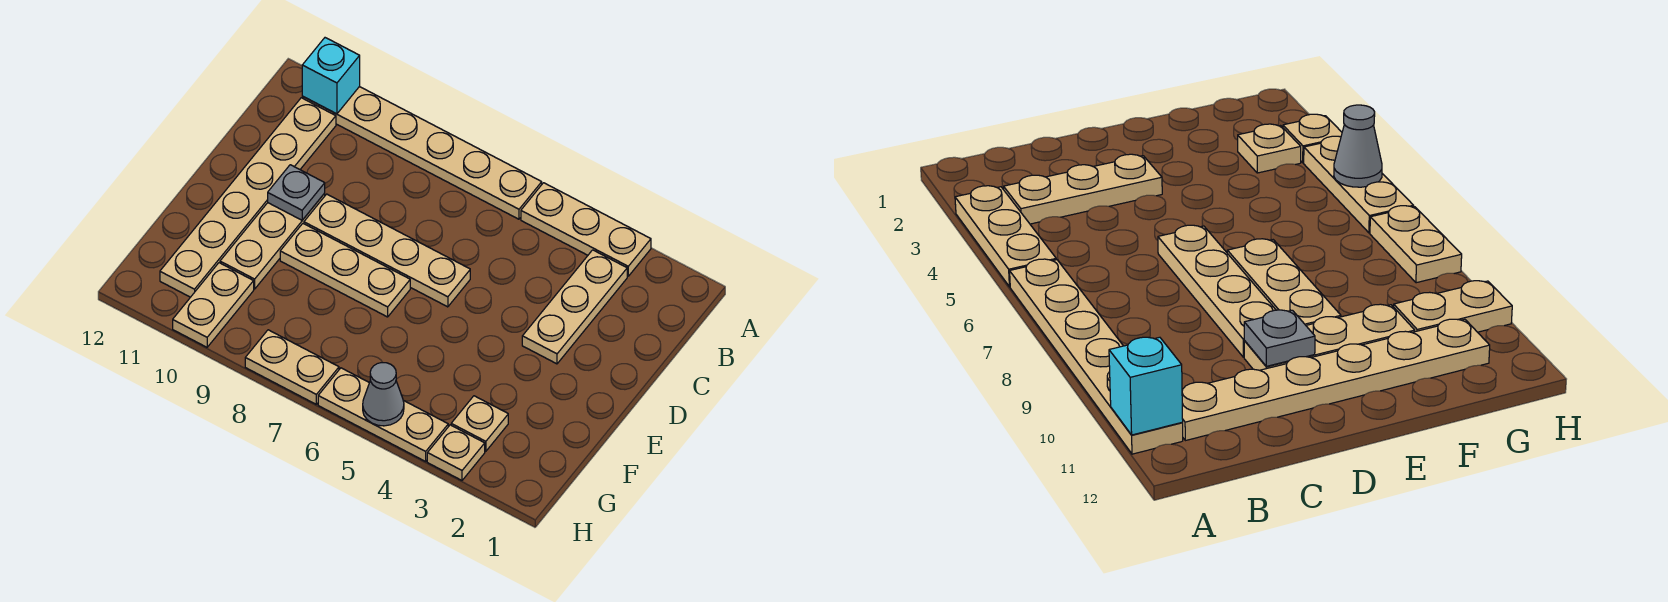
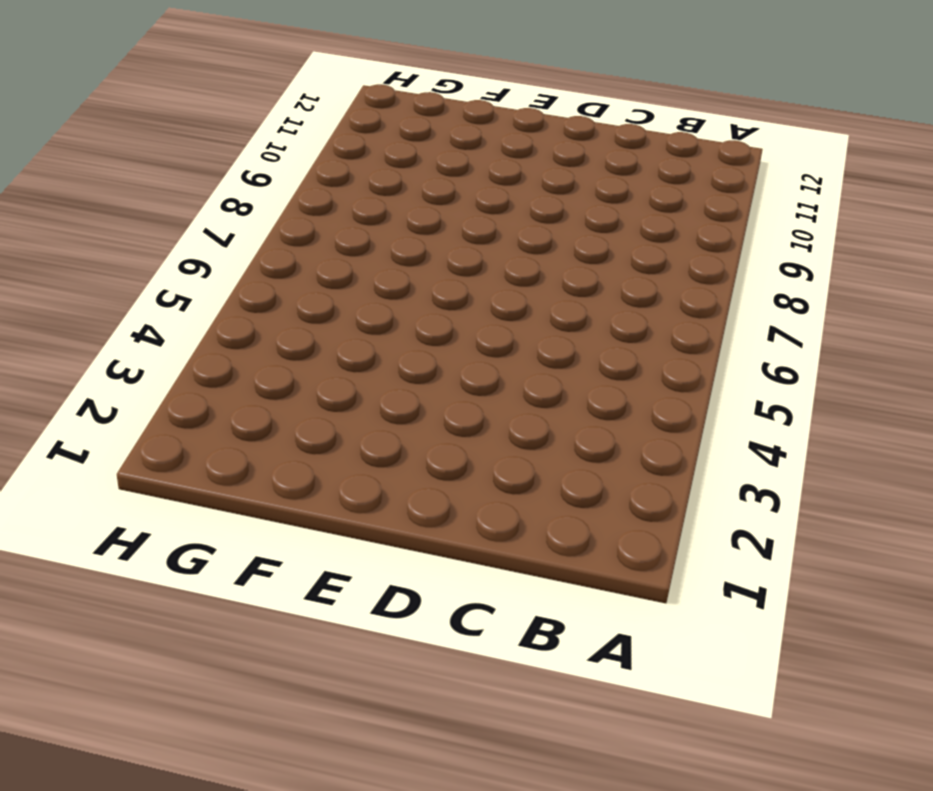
none -> tan plate A3:A5 level 1
none -> tan plate A6:A11 level 1
none -> tan plate B3:D3 level 1

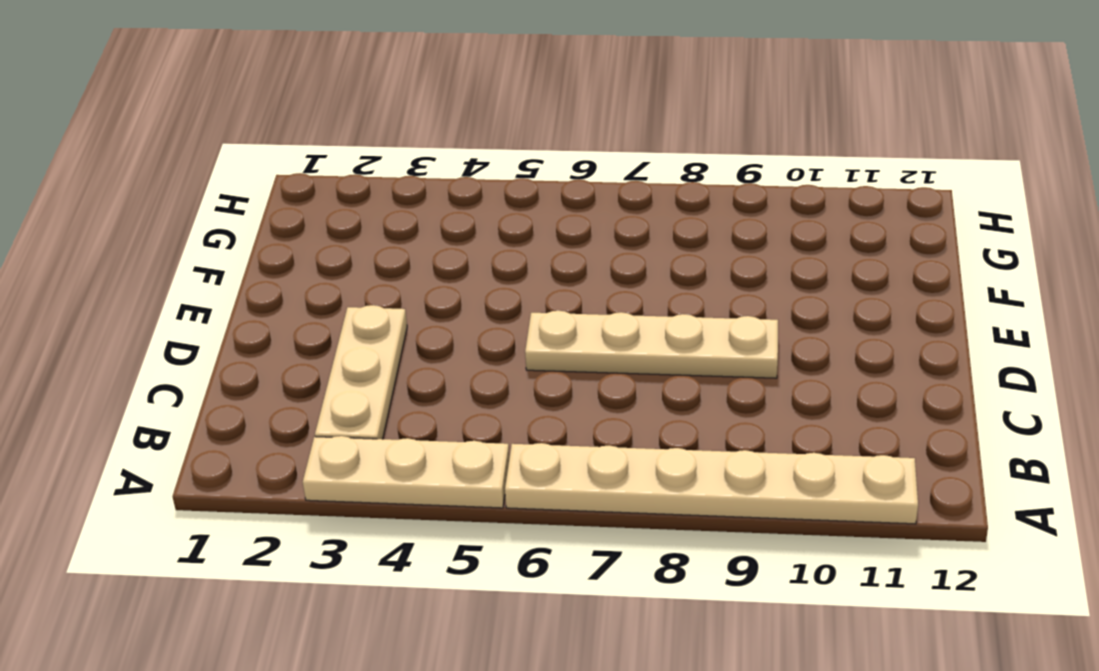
none -> tan plate B11:G11 level 1
none -> tan plate D10:F10 level 1
none -> tan plate E7:E9 level 1

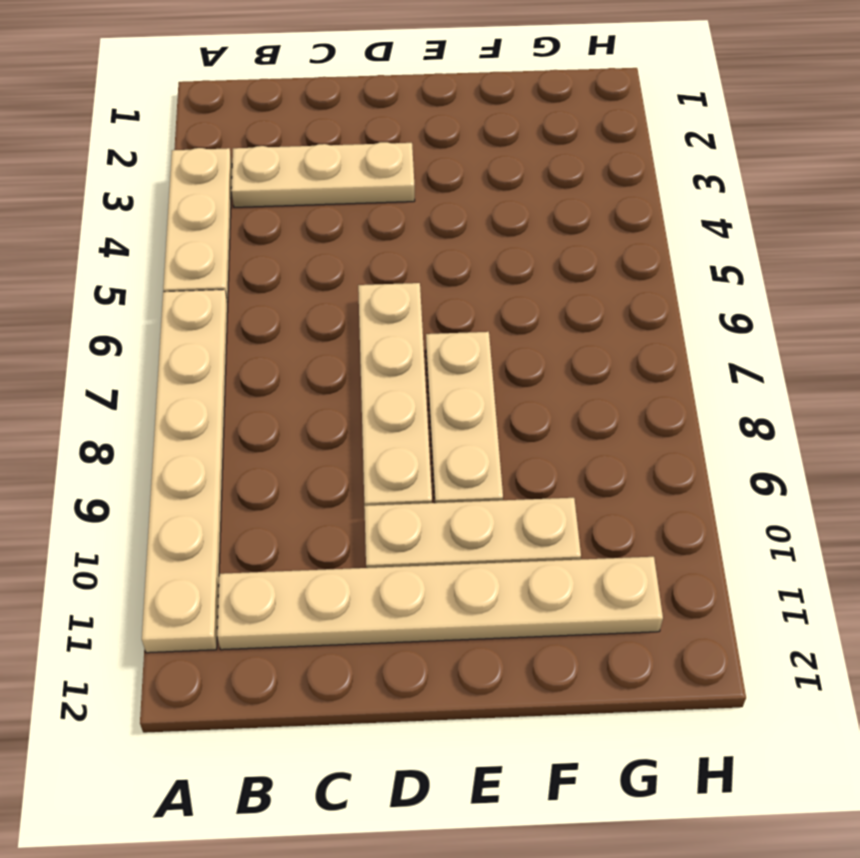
none -> tan plate G3 level 1
none -> tan plate G10:H10 level 1
none -> tan plate H3 level 1

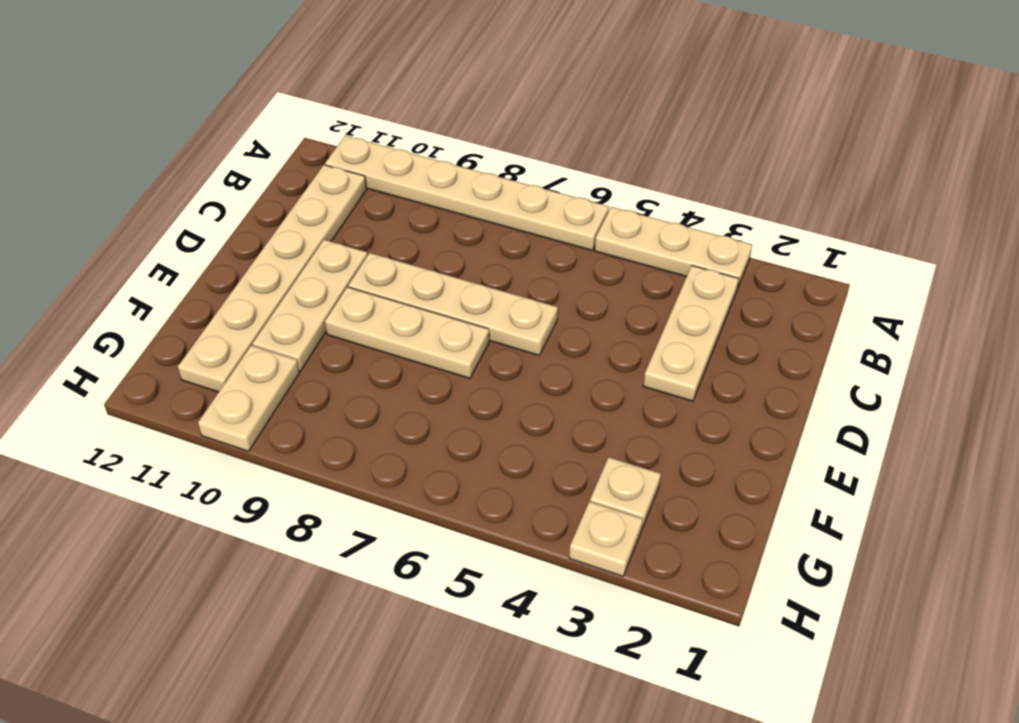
none -> tan plate H4:H6 level 1
none -> tan plate H7:H8 level 1
none -> cyan brick A11 level 2

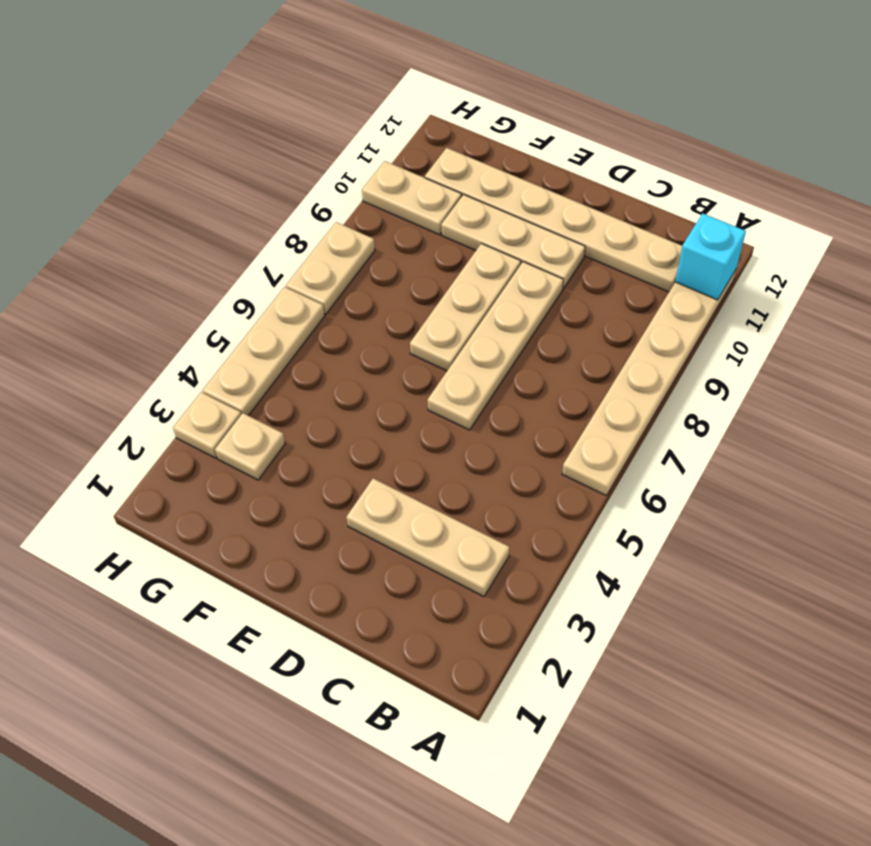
none -> tan plate A3:A5 level 1
none -> grey plate D10 level 2
none -> grey cone H5 level 2

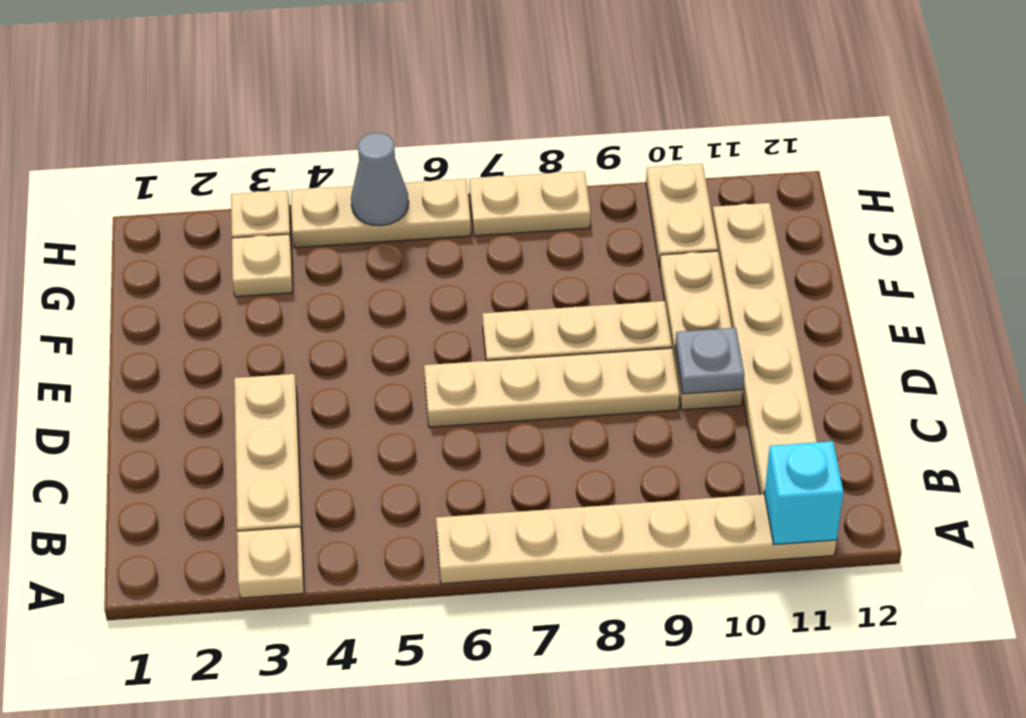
tan plate A3 level 1 -> tan plate A3:A5 level 1

